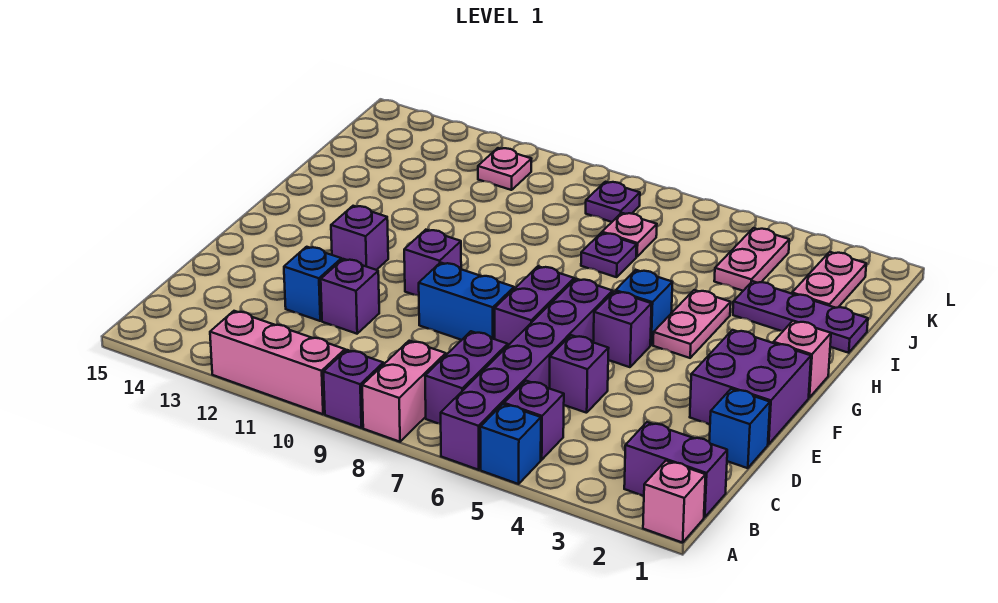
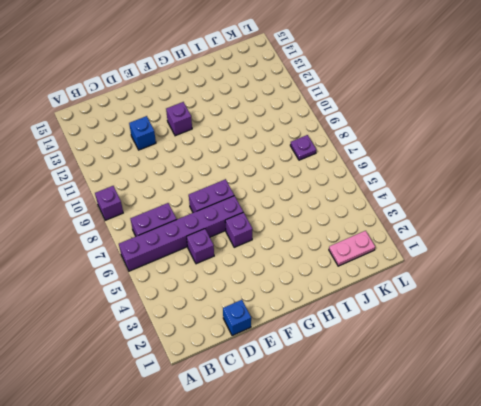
none -> pink brick A1 level 1
none -> blue brick A5 level 1
none -> pink brick A8:B8 level 1

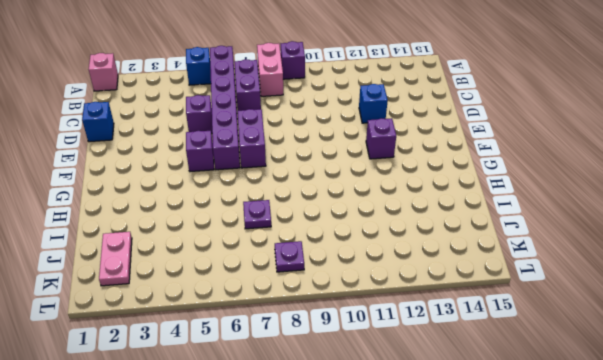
none -> pink brick A10:A12 level 1
none -> purple brick B1:B2 level 1
none -> purple brick B5 level 1

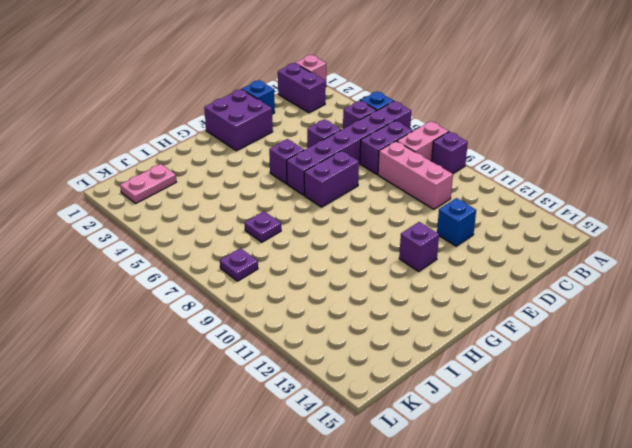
pink brick C8:C10 level 1 -> pink brick A10:A12 level 1
none -> purple brick D11 level 1
none -> blue brick E8:E9 level 1
none -> purple brick F10 level 1

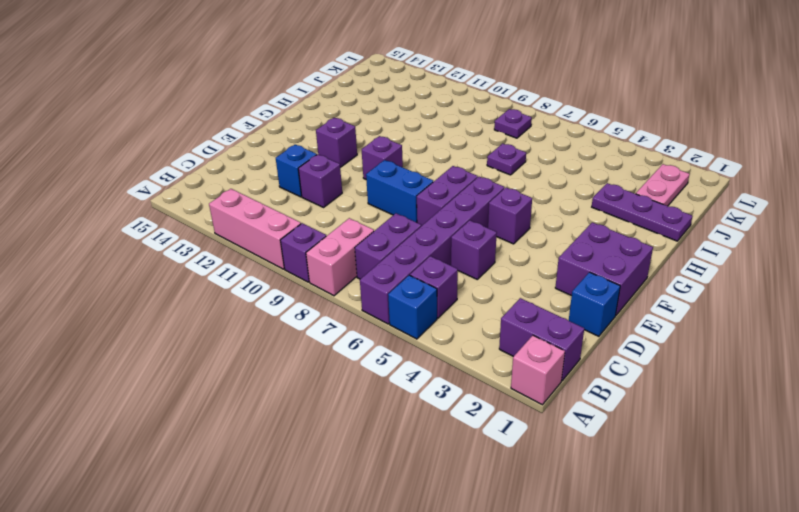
none -> pink brick G1 level 1
none -> pink plate G4:H4 level 1
none -> blue brick G5 level 1

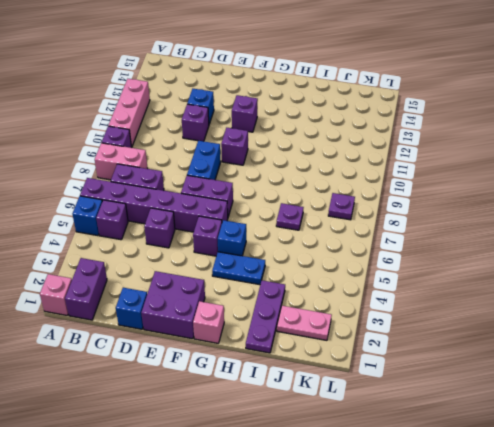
blue plate G4:H4 level 1 -> pink plate G4:H4 level 1
none -> pink plate J4:K4 level 1
none -> pink plate J7 level 1
none -> pink plate K11 level 1

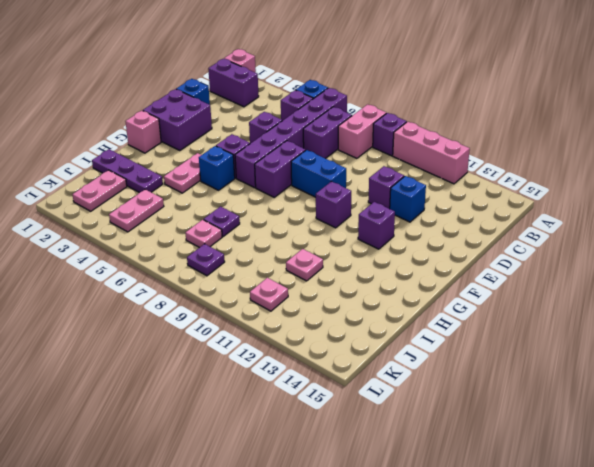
pink plate I11 level 1 -> none

